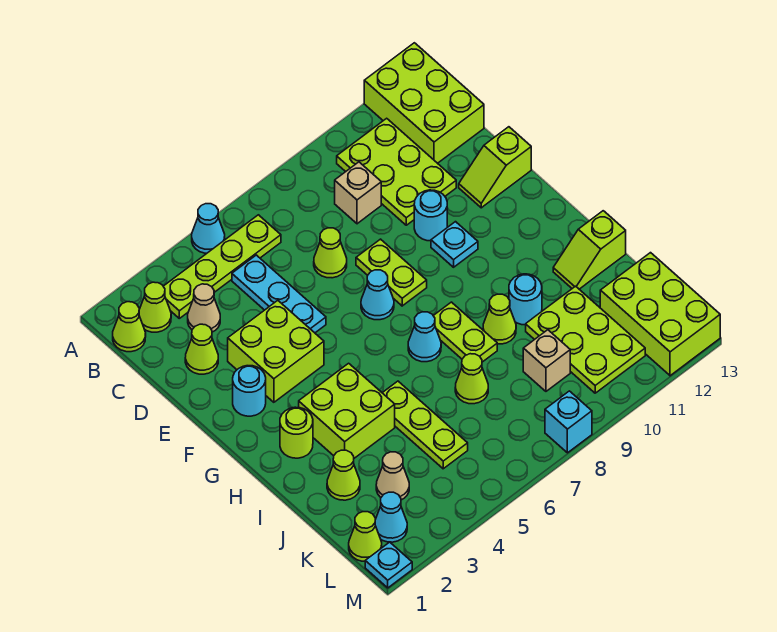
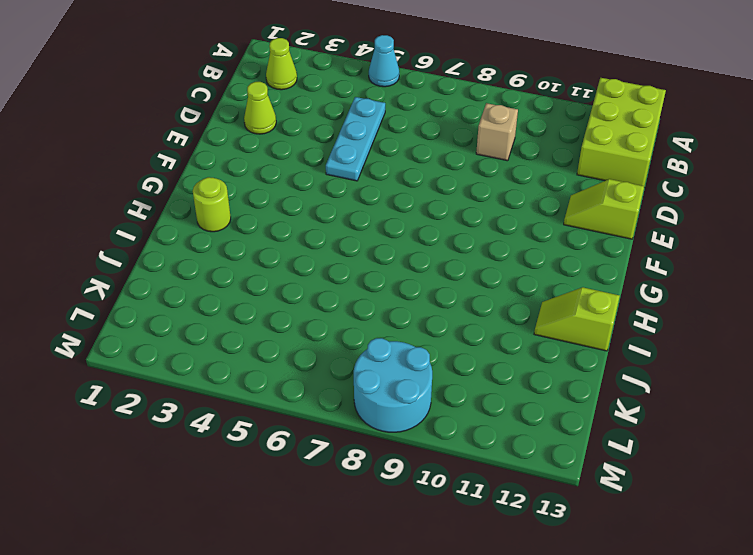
cyan round brick L8:M9 level 1 -> cyan brick M8 level 1
none -> lime cone B1 level 1
none -> lime plate B3:B6 level 1
none -> lime plate B10:D11 level 1
none -> tan cone C3 level 1

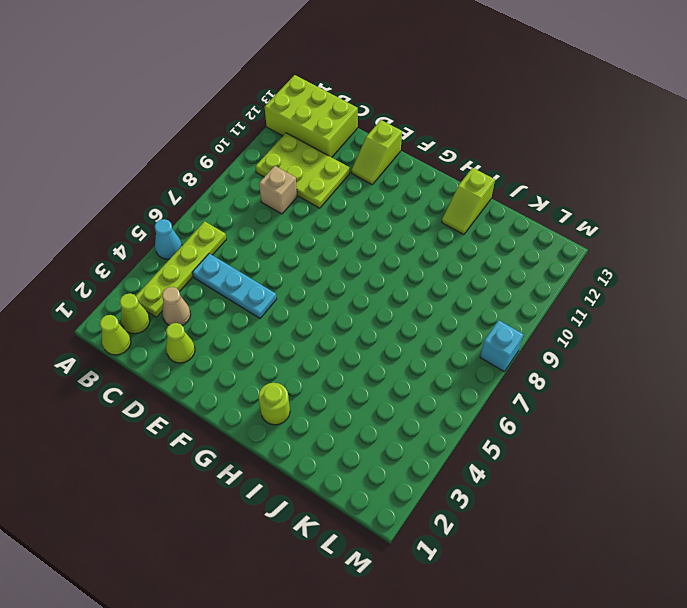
none -> lime cone D7 level 1
none -> lime brick E3:F4 level 1
none -> lime plate E8:F8 level 1
none -> cyan round brick E10 level 1

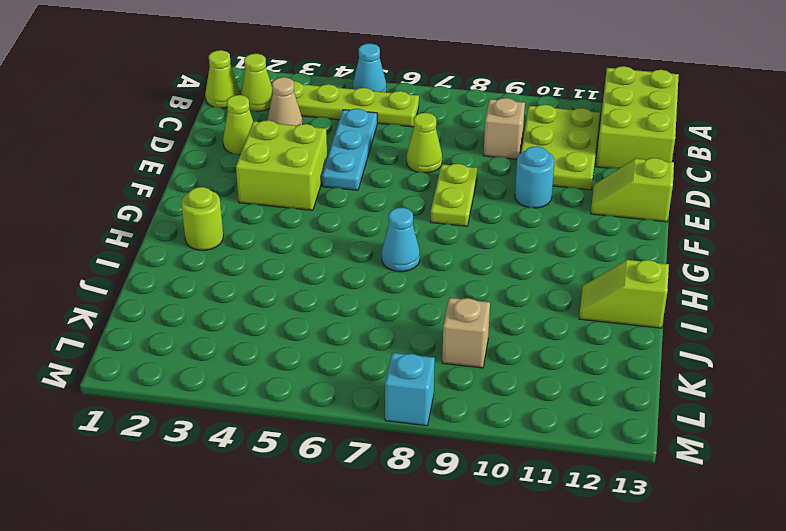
none -> cyan round brick F2 level 1
none -> cyan cone F7 level 1
none -> cyan plate F10 level 1
none -> lime brick H3:I4 level 1

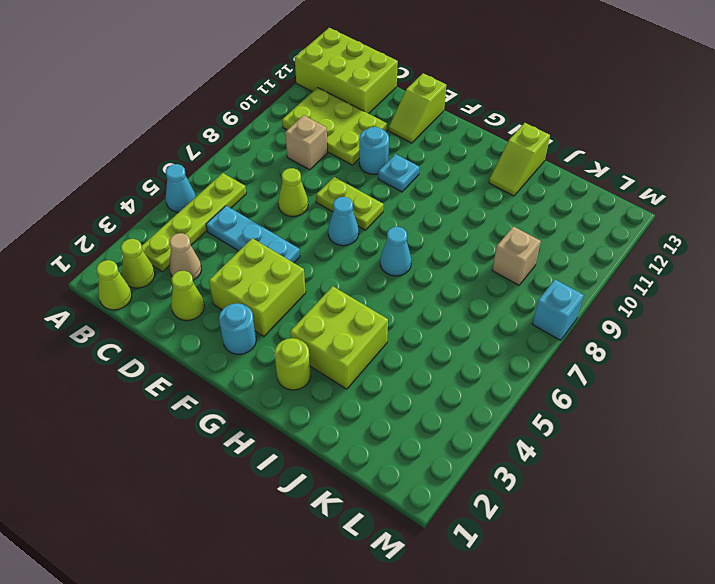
none -> lime plate H8:I8 level 1
none -> lime plate I5:K5 level 1
none -> lime cone I9 level 1
none -> cyan round brick I10 level 1

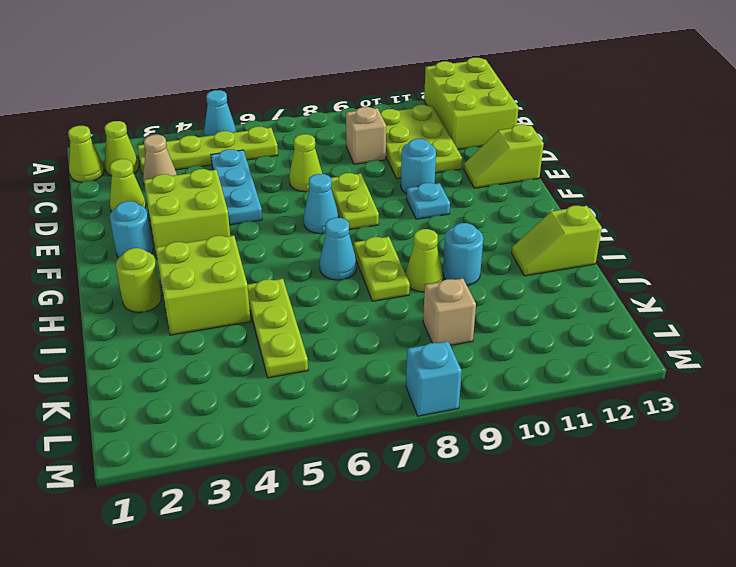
none -> lime cone J2 level 1
none -> lime cone J7 level 1
none -> lime plate J10:L11 level 1
none -> tan cone K3 level 1

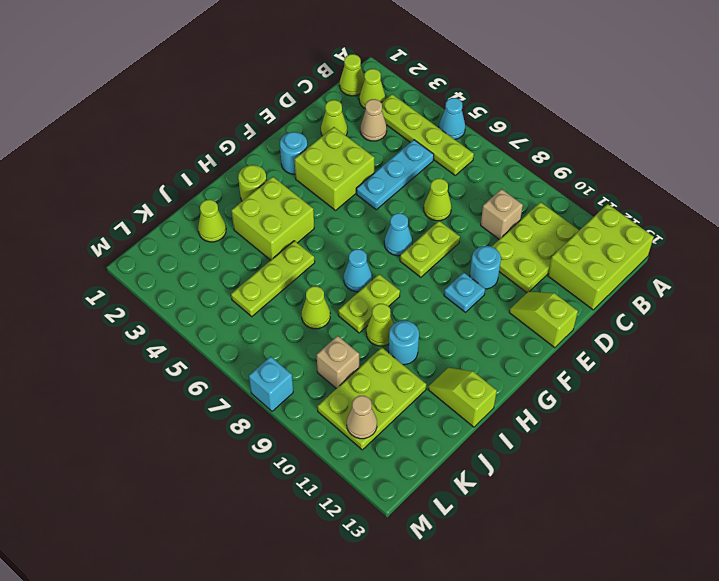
tan cone L11 level 2 -> tan cone K3 level 1
none -> lime brick K12:M13 level 1
none -> lime cone L1 level 1
none -> cyan cone L2 level 1
none -> cyan plate M1 level 1

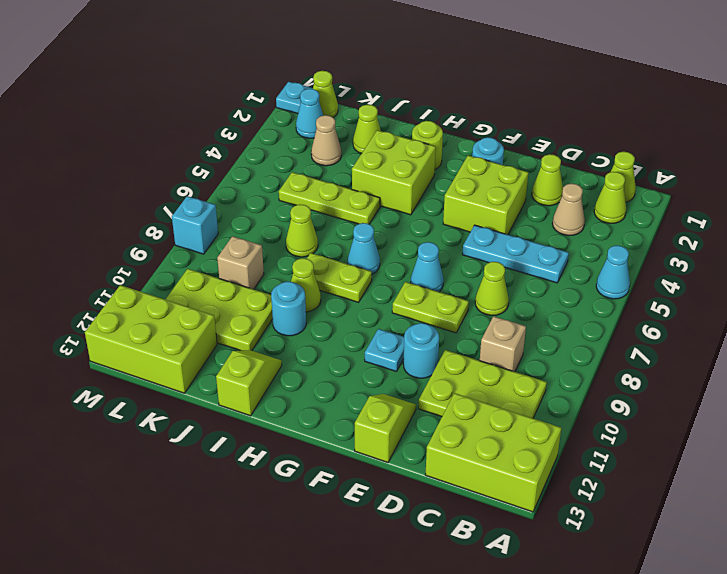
none -> lime plate B3:B6 level 1

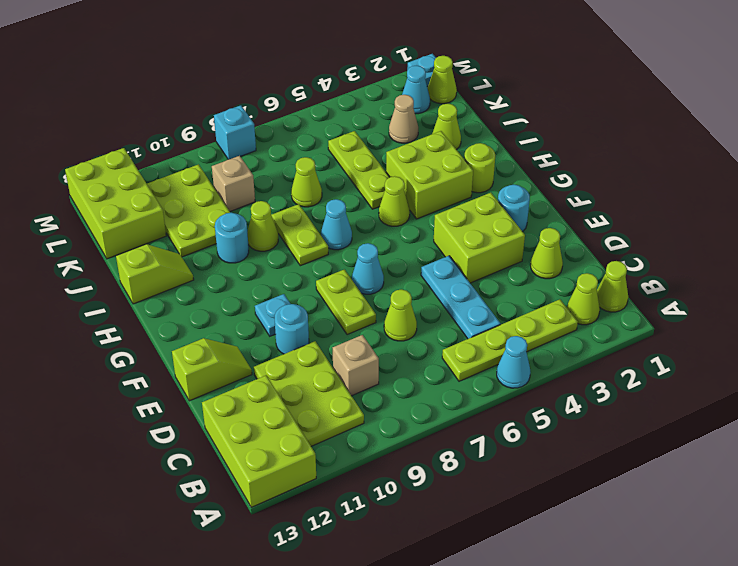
lime cone H5 level 1 -> none
none -> tan cone C3 level 1

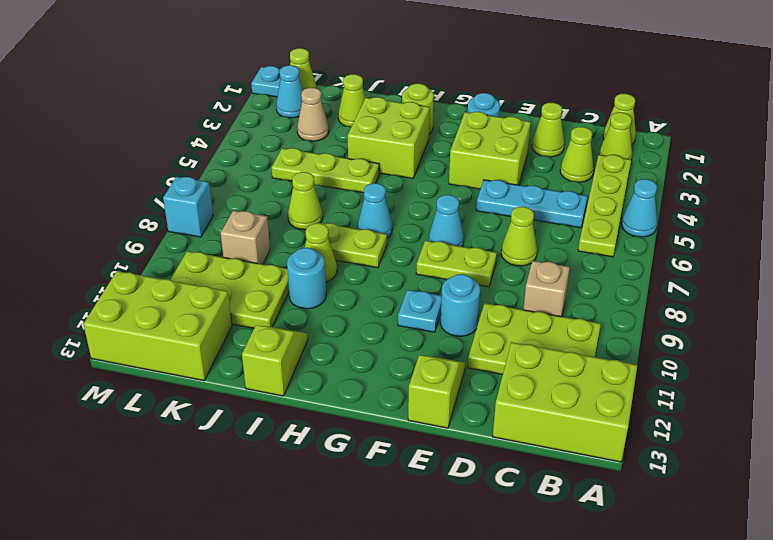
lime cone C3 level 1 -> tan cone C3 level 1

